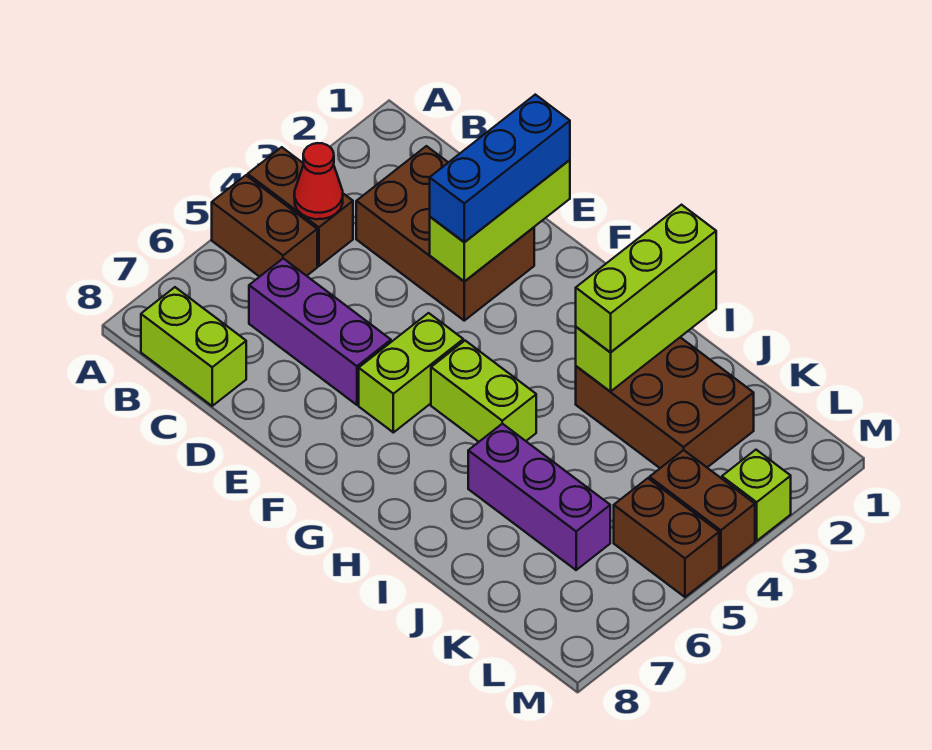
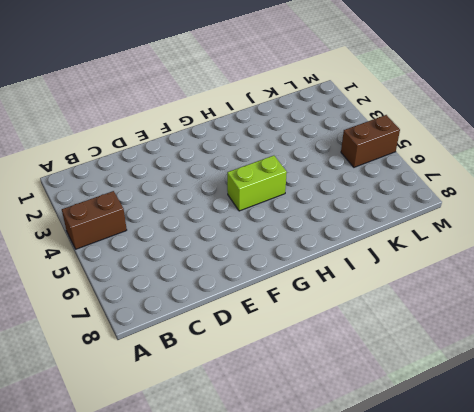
none -> brown brick A5:B5 level 1
none -> lime brick B8:C8 level 1
none -> brown brick C2:E3 level 1

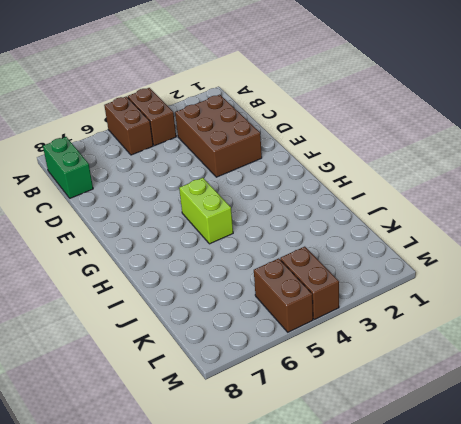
green brick B8:C8 level 1 -> lime brick B8:C8 level 1
none -> purple brick C6:E6 level 1
none -> lime brick F5:F6 level 1
none -> brown brick I2:K3 level 1

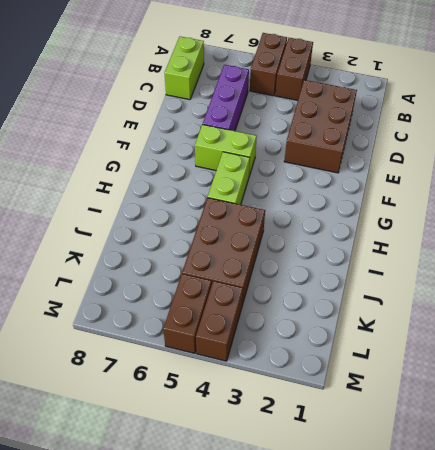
brown brick I4:K5 level 1 -> brown brick I2:K3 level 1
none -> purple brick I6:K6 level 1
none -> lime brick M3 level 1
none -> red cone B4 level 2

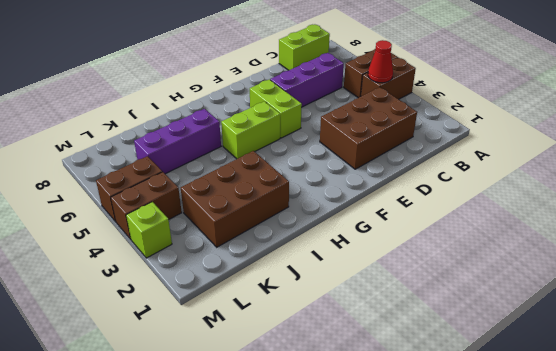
none -> lime brick E1:E3 level 2
none -> lime brick I1:I3 level 2
none -> blue brick E1:E3 level 3

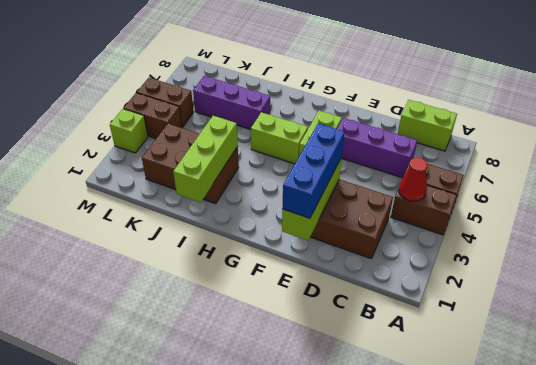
none -> lime brick I1:I3 level 3

